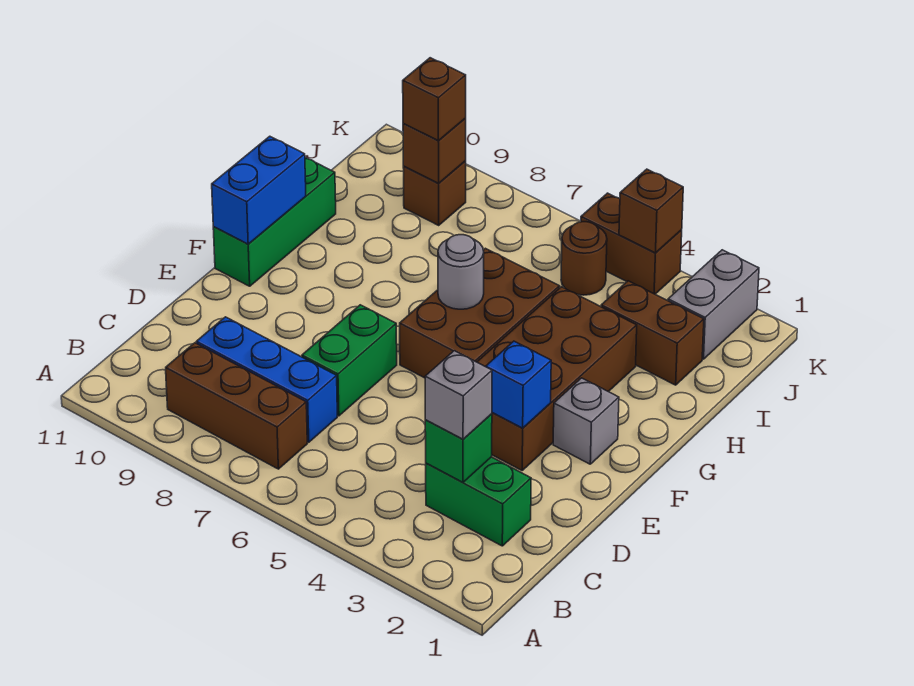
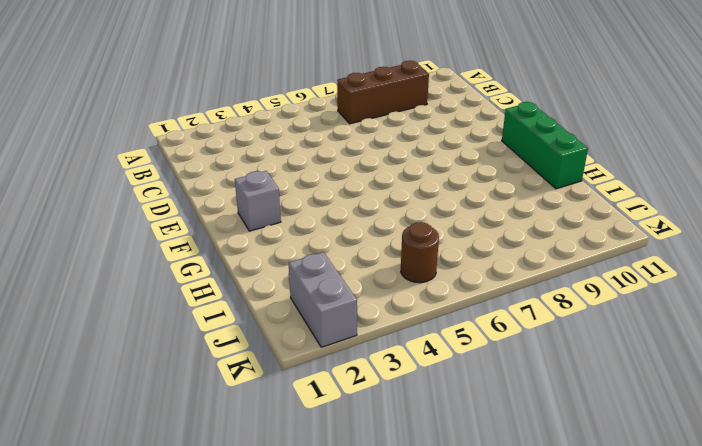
none -> green brick C2:C3 level 1
none -> blue brick C7:C9 level 1
none -> green brick D7:E7 level 1

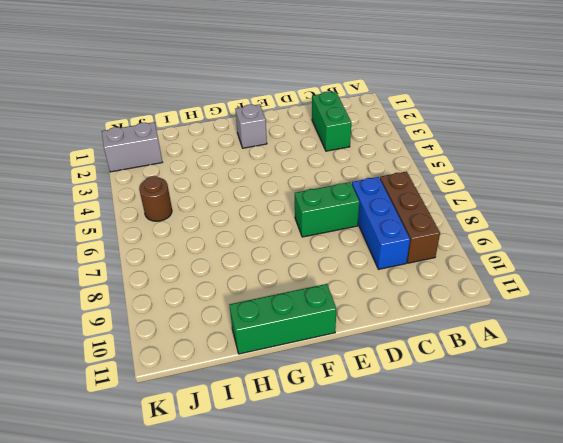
none -> brown brick E3:H4 level 1
none -> brown brick F5:H6 level 1
none -> brown brick I2:I3 level 1

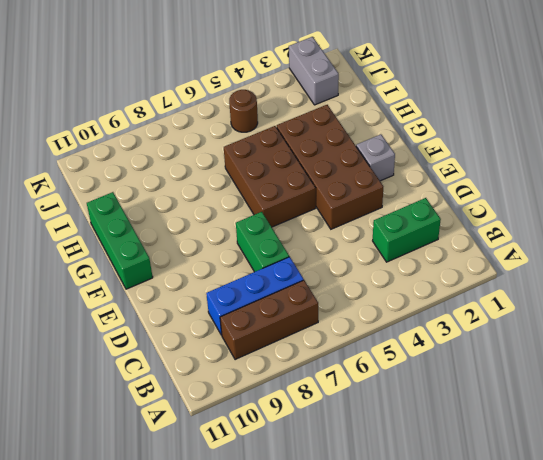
none -> brown brick I2:I3 level 1
none -> brown brick J9 level 1
none -> brown brick K4:K5 level 1

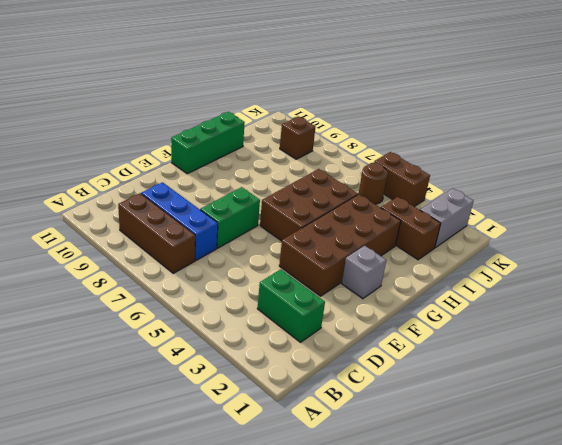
none -> green brick C3 level 2
none -> blue brick E3 level 2
none -> blue brick F11:G11 level 2

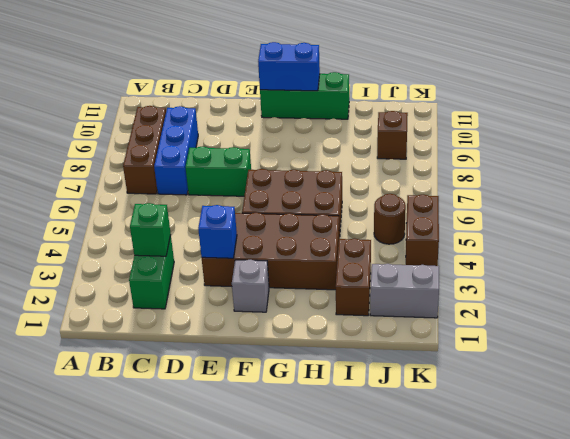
none -> grey round brick G6 level 2
none -> brown brick J9 level 2
none -> brown brick K4 level 2

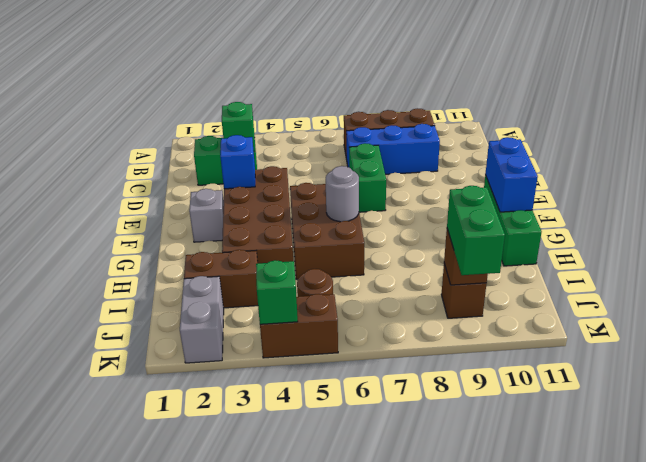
green brick J9:K9 level 3 -> brown brick J9 level 3
green brick K4 level 2 -> brown brick K4 level 2
none -> grey brick C3 level 3

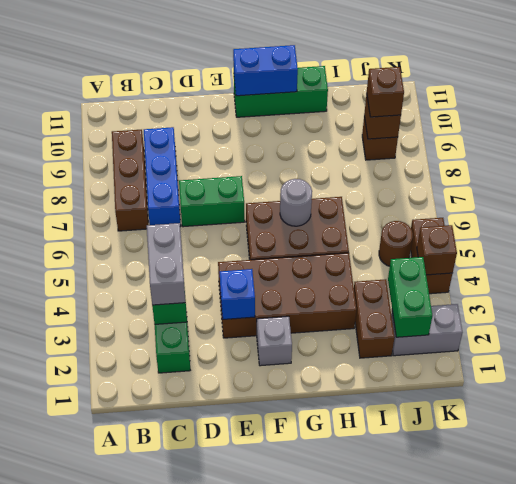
grey brick C3:C4 level 3 -> grey brick C3 level 3
green brick J2:J3 level 2 -> none

